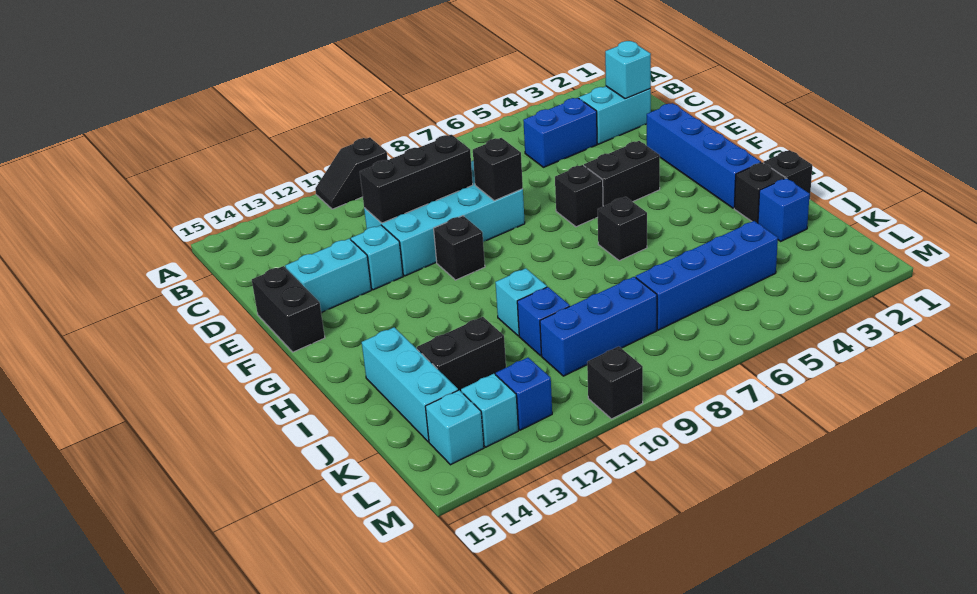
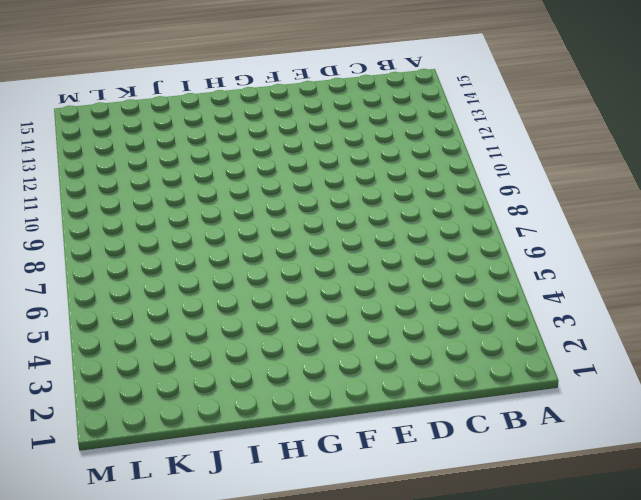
none -> black slope A10:A11 level 1 top 10
none -> cyan brick C2:C3 level 1
none -> blue brick C4:C5 level 1

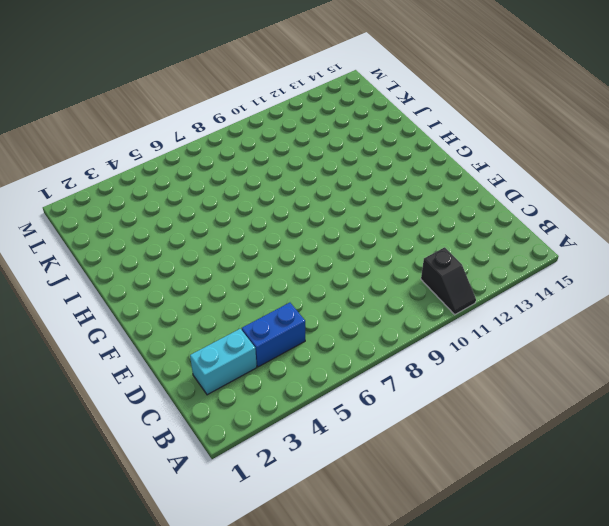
black slope A11:B11 level 1 top B -> black slope A10:A11 level 1 top 10
none -> cyan brick D8:E11 level 1
none -> blue brick E2:H2 level 1
none -> cyan brick E12 level 1

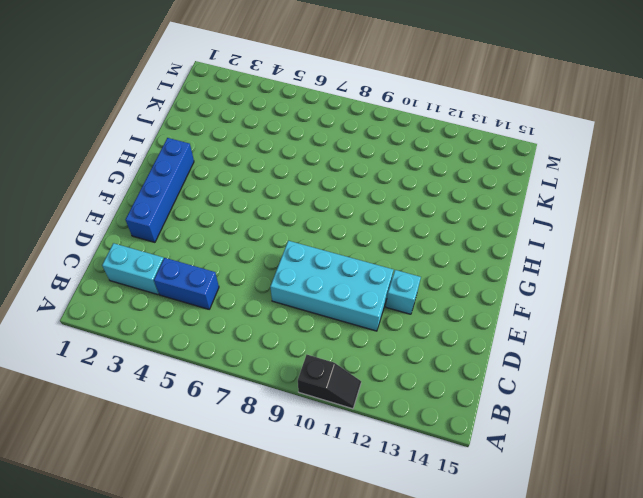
none -> cyan brick E13:E14 level 1
none -> black brick E15:F15 level 1
none -> black brick F4:F5 level 1

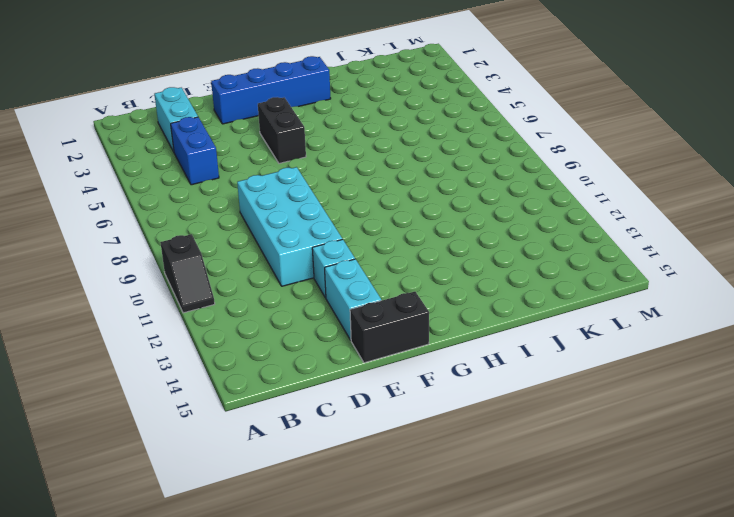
none -> black brick F6 level 1
none -> black brick F10 level 1
none -> black brick H6 level 1

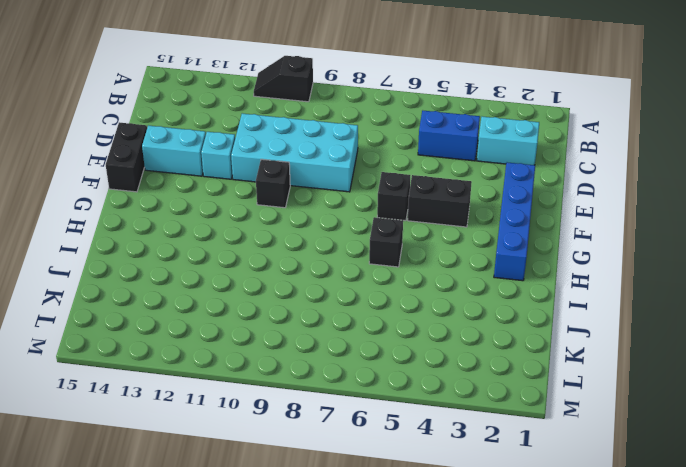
none -> black brick I1 level 1
none -> black brick I2 level 1
none -> cyan brick I10 level 1

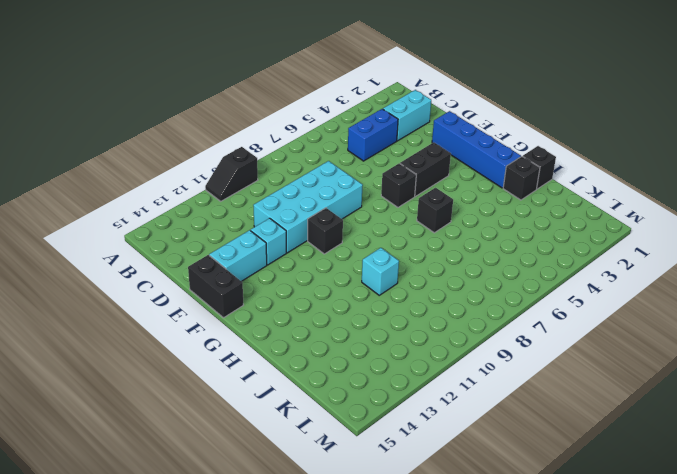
none -> cyan brick I14:K14 level 1
none -> blue brick J2 level 1
none -> blue brick J10 level 1

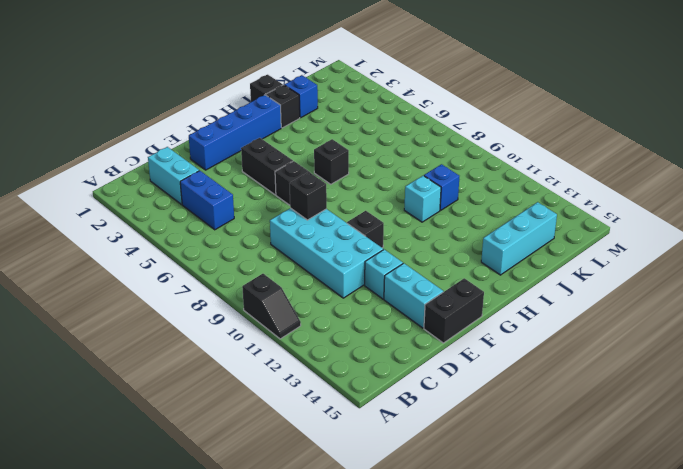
none -> black brick J12:J13 level 1
none -> blue brick K4:K7 level 1
none -> blue brick K8:K10 level 1

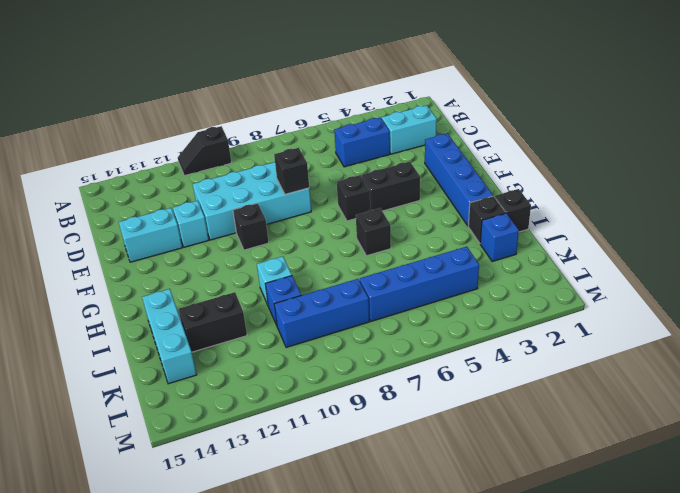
none -> black brick E15:F15 level 1
none -> blue brick L12 level 1
none -> cyan brick L13 level 1

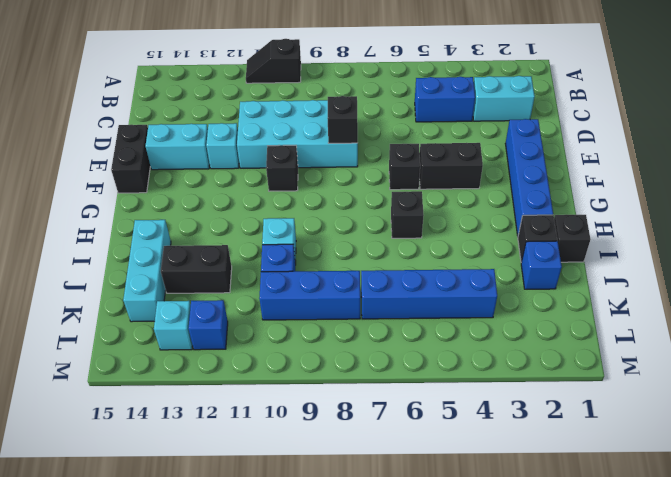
none -> cyan brick L14 level 1
none -> black brick M10 level 1
none -> cyan brick C2 level 2

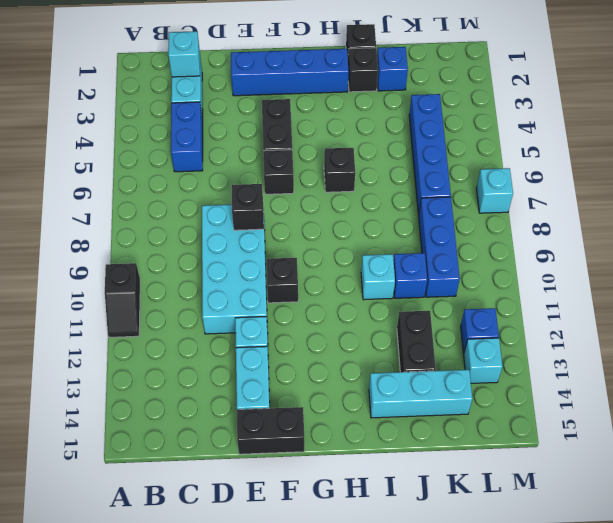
cyan brick M7 level 1 -> cyan brick L14 level 1
none -> black brick M10 level 1
none -> black brick D9:D11 level 2

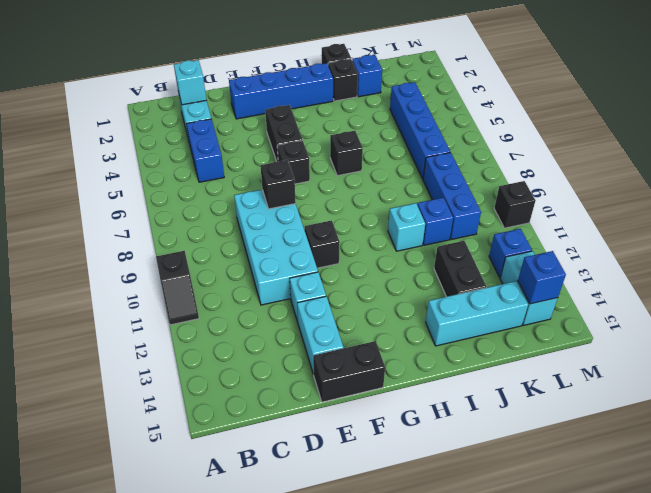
blue brick L14 level 2 -> none
none -> black brick D9:D11 level 2

